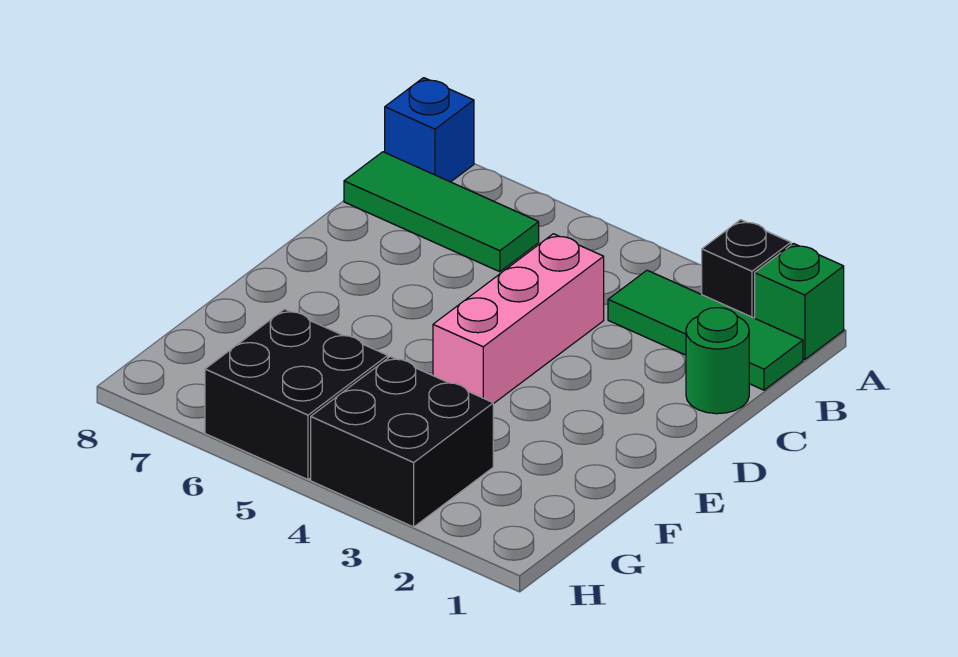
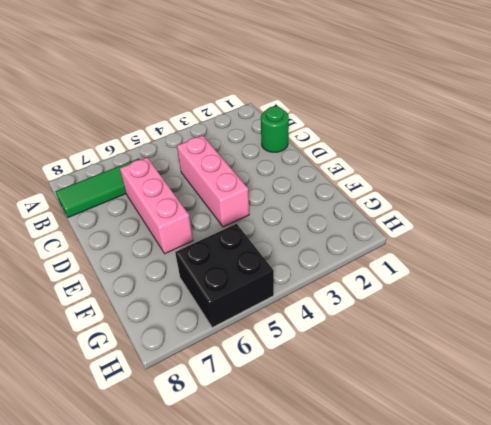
pink brick C6:E6 level 1 -> none
none -> green brick A1 level 1
none -> black brick A2 level 1

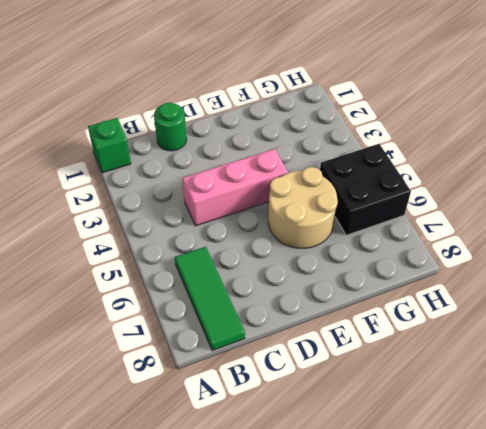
tan round brick E5:F6 level 1 -> none
none -> black brick A2 level 1
none -> blue brick A8 level 1

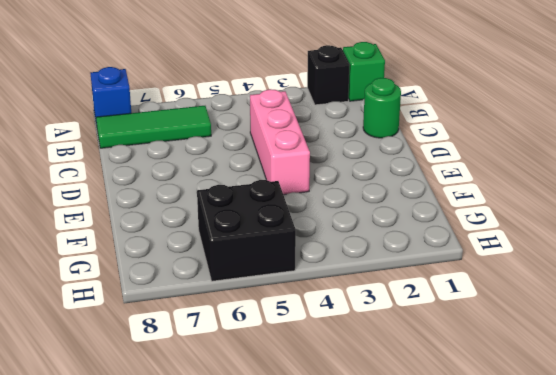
none -> green tile B1:B3 level 1
none -> black brick G3:H4 level 1

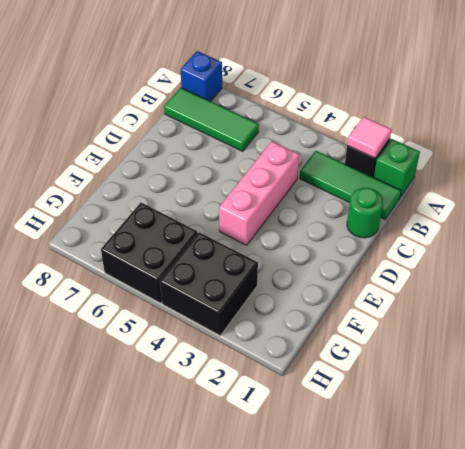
pink tile A2 level 2 -> none

